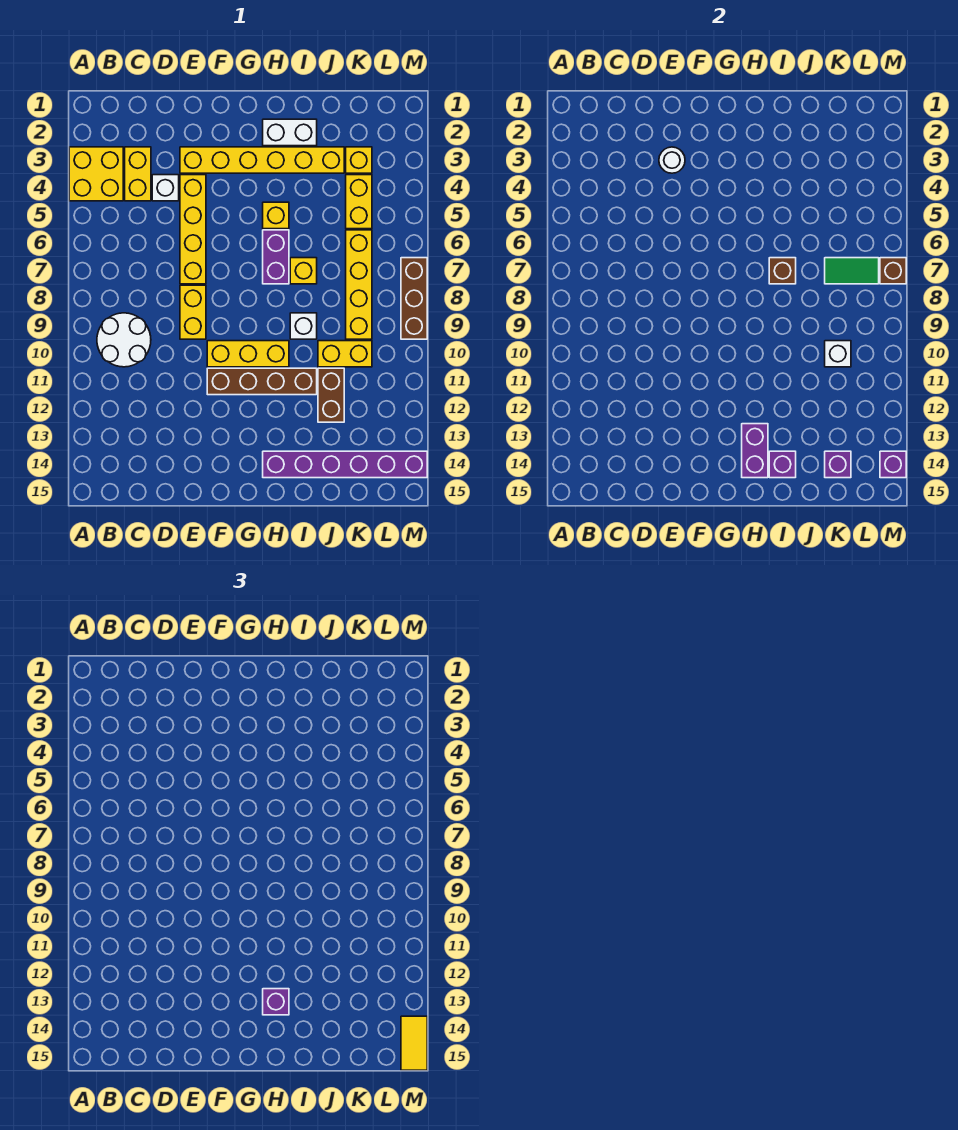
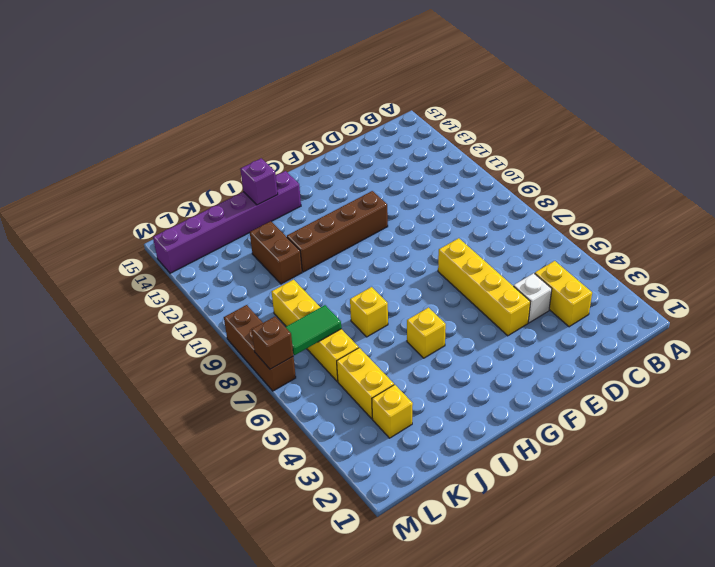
none -> yellow brick A3:B4 level 1
none -> white round brick B9:C10 level 1
none -> yellow brick E3:J3 level 1
none -> yellow brick E8:E9 level 1

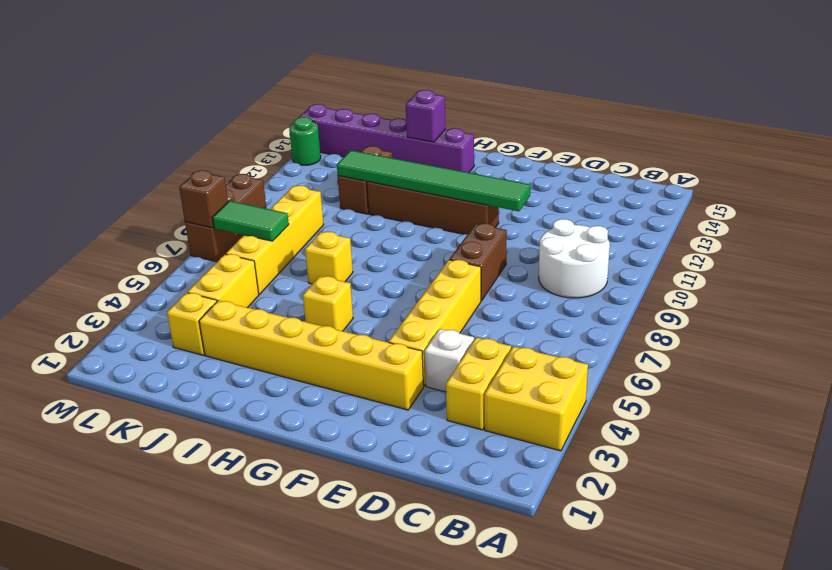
brown brick E8:E9 level 1 -> yellow brick E8:E9 level 1
green tile E11:J11 level 2 -> none
green round brick M13 level 1 -> none
none -> yellow brick F10:H10 level 1
none -> white brick H2:I2 level 1
none -> purple brick H6:H7 level 1
none -> white brick I9 level 1

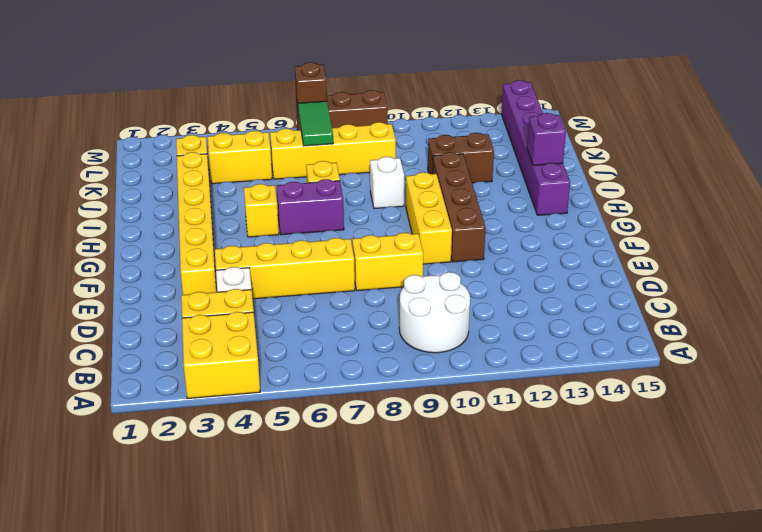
none -> white brick H2:I2 level 1
none -> yellow brick J10:K10 level 1
none -> white round brick E3 level 2
none -> purple brick H13:H14 level 2

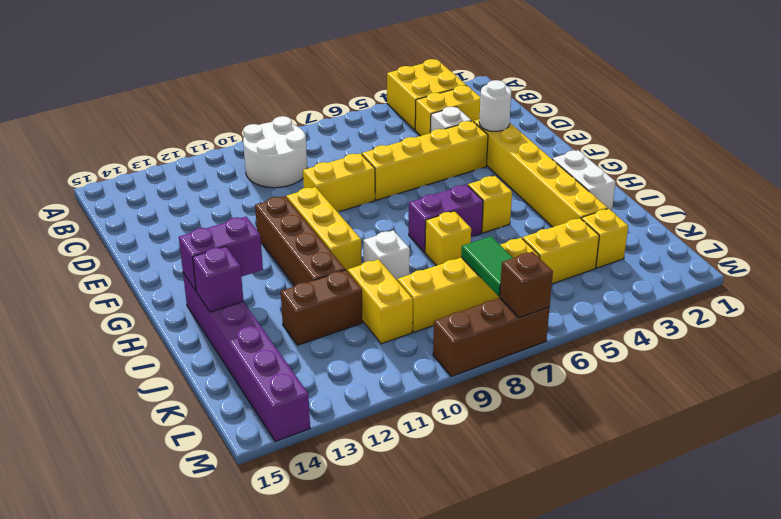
none -> brown brick I7 level 2
none -> white brick K10 level 2
none -> purple brick K14 level 2
none -> purple brick M14 level 2

